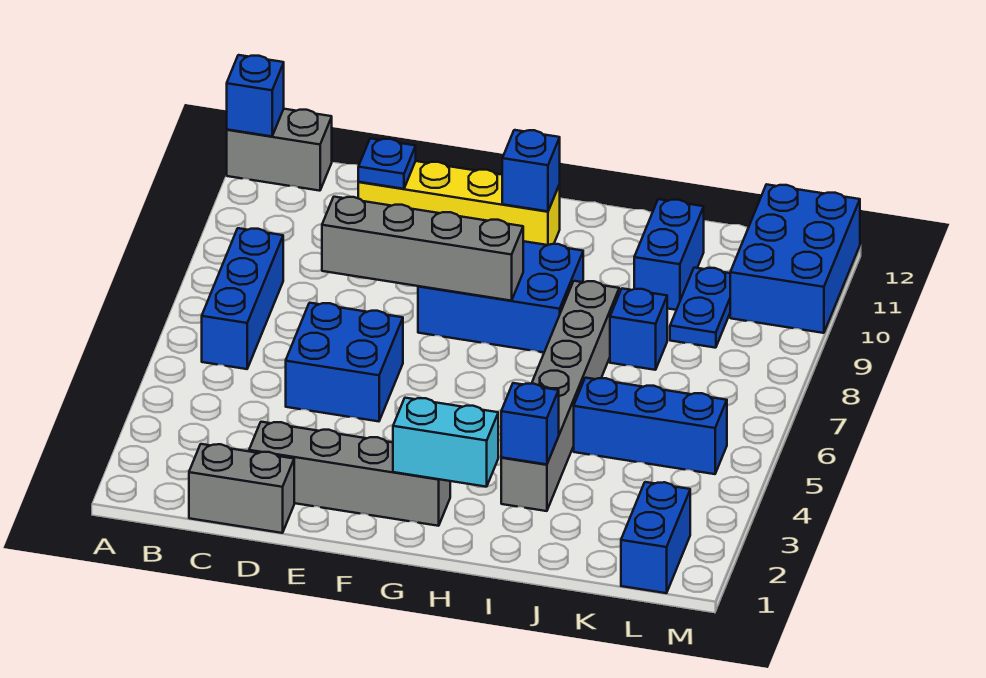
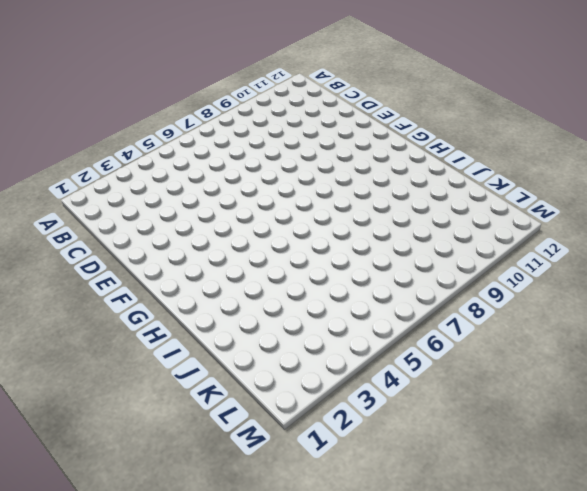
none -> grey brick A12:B12 level 1
none -> blue brick B6:B8 level 1
none -> grey brick C1:D1 level 1

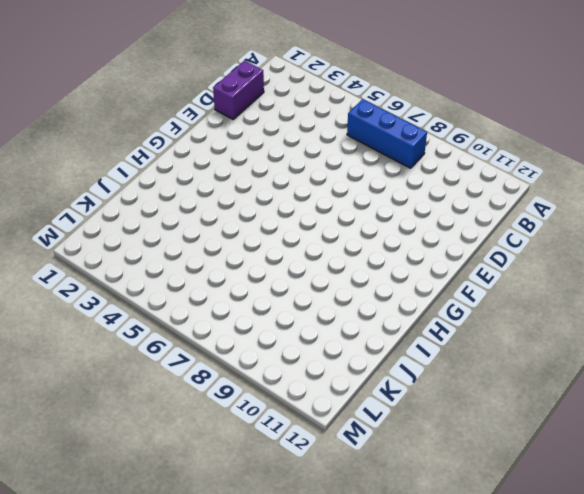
purple brick C1:D1 level 1 -> grey brick C1:D1 level 1
none -> grey brick A12:B12 level 1
none -> grey brick D2:G2 level 1
none -> blue brick D5:E6 level 1

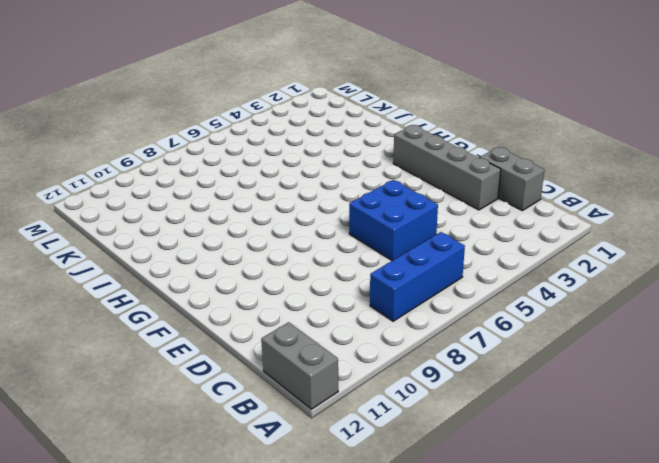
none -> yellow brick D11:G11 level 1
none -> blue brick F8:H9 level 1
none -> grey brick I3:I8 level 1

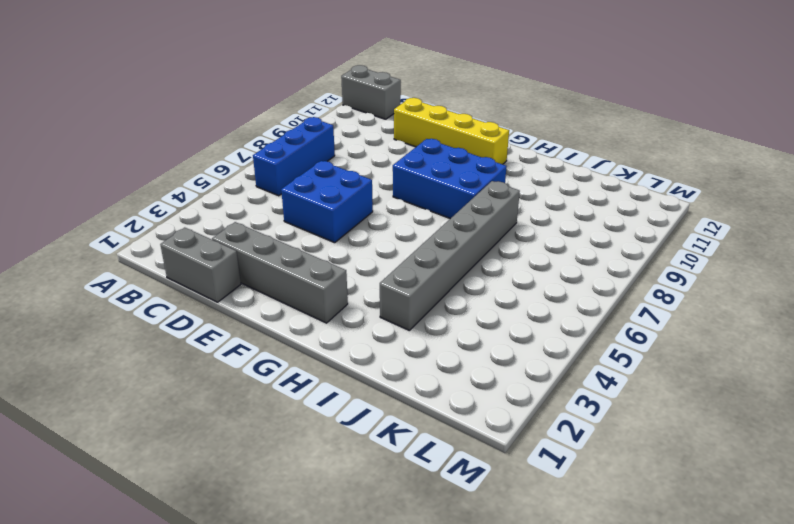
none -> blue brick J5:L5 level 1
none -> blue brick J8 level 1
none -> blue brick J10:J11 level 1

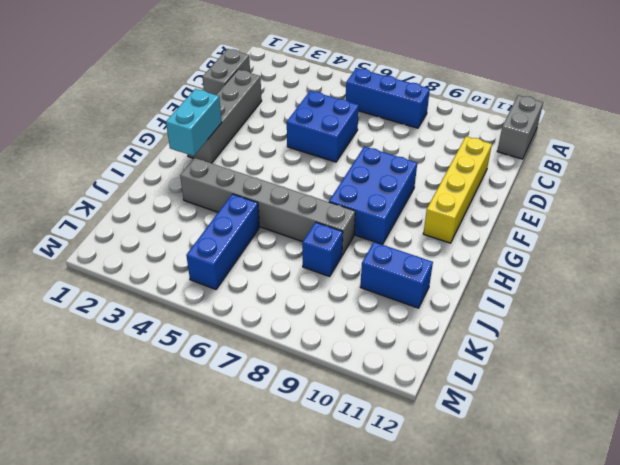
none -> blue plate K9:K10 level 1
none -> blue brick L1:L2 level 1
none -> blue brick L10:M12 level 1

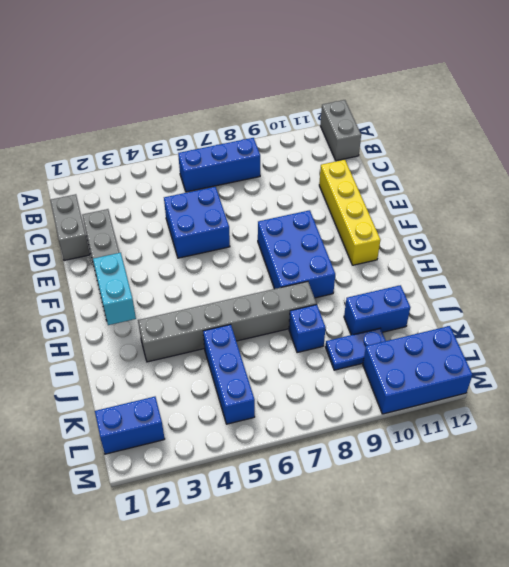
none -> blue brick A12 level 2
none -> grey brick D8:G8 level 2
none -> blue plate D11 level 2

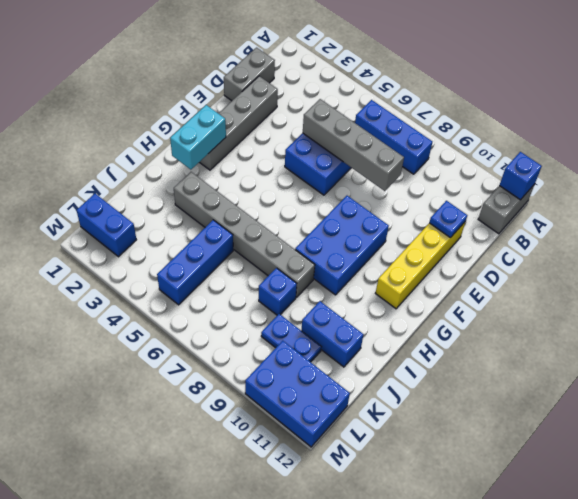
grey brick D5:D8 level 2 -> grey brick D8:G8 level 2
none -> blue brick G11 level 2
none -> blue brick I3 level 2

